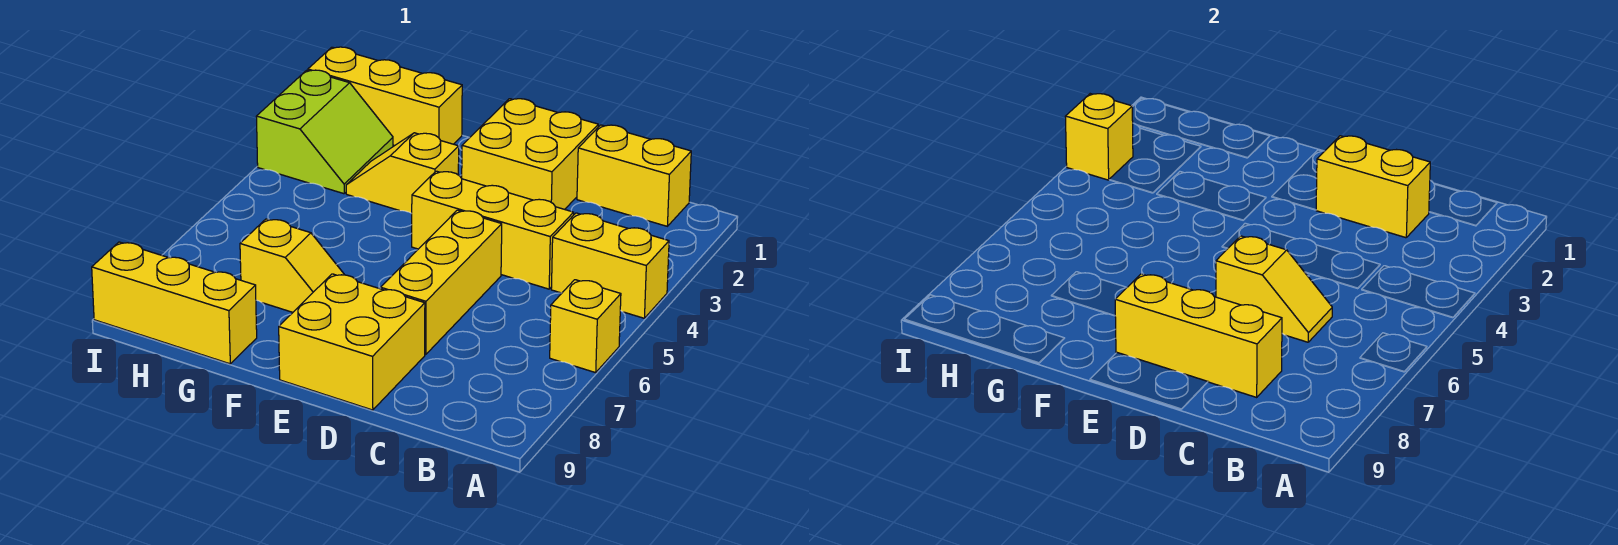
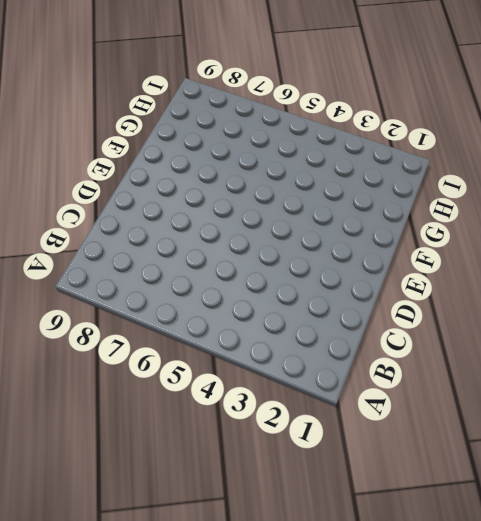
none -> yellow brick A4:B4 level 1
none -> yellow brick A6 level 1
none -> yellow brick B1:C1 level 1

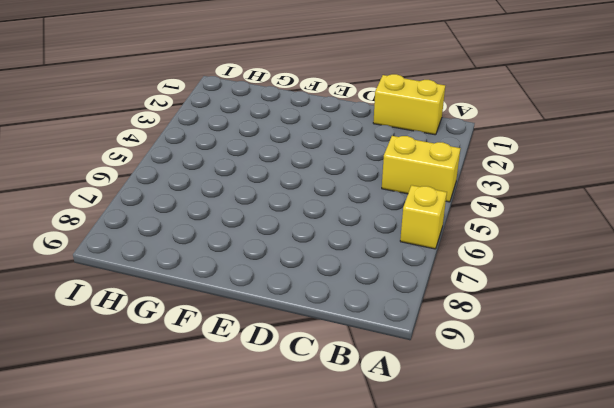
none -> yellow brick C4:E4 level 1
none -> yellow brick D1:E2 level 1
none -> yellow brick D5:D7 level 1

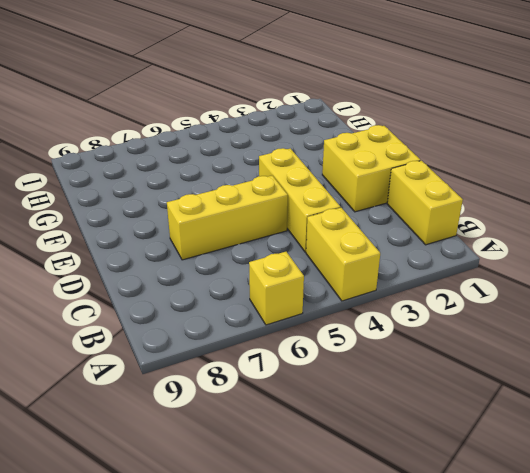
none -> yellow brick D8:E9 level 1
none -> yellow slope F3:G3 level 1 top F
none -> yellow slope F7:G7 level 1 top G

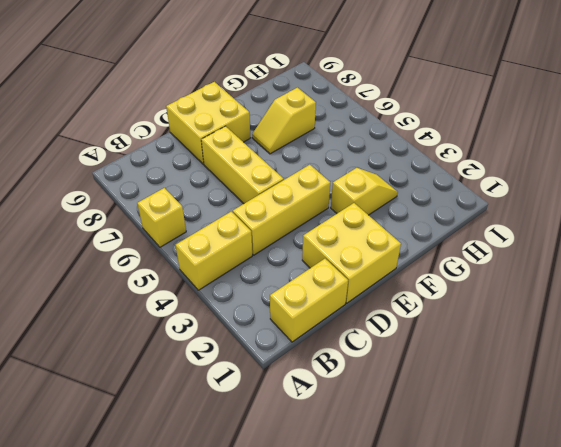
none -> yellow brick G1:I1 level 1
none -> yellow brick G9:I9 level 1
none -> lime slope H2:I3 level 1 top I

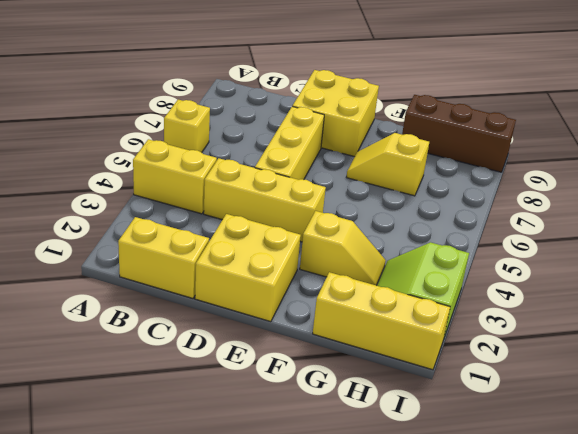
brown brick G9:I9 level 1 -> yellow brick G9:I9 level 1
none -> yellow brick C2:D2 level 2
none -> yellow slope C6:D6 level 2 top D
none -> yellow brick C8:E8 level 2

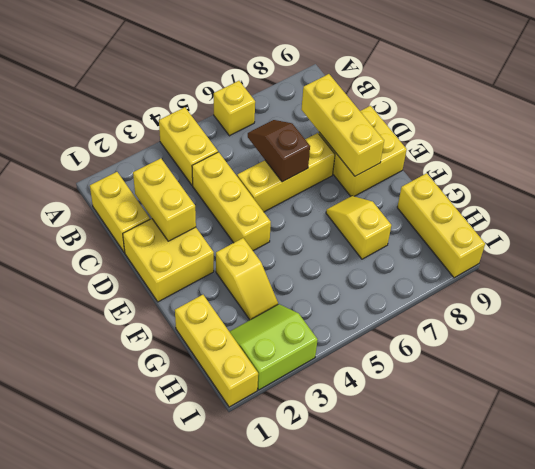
brown slope C6:D6 level 2 top D -> yellow slope C6:D6 level 2 top D
none -> yellow brick I3 level 2

